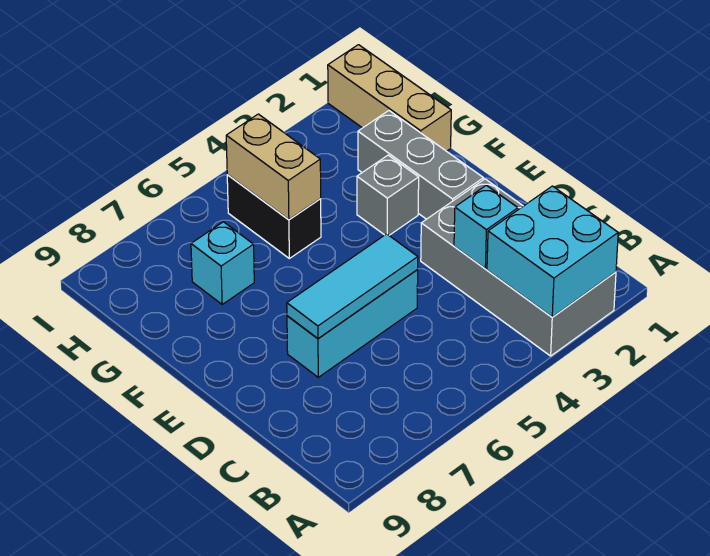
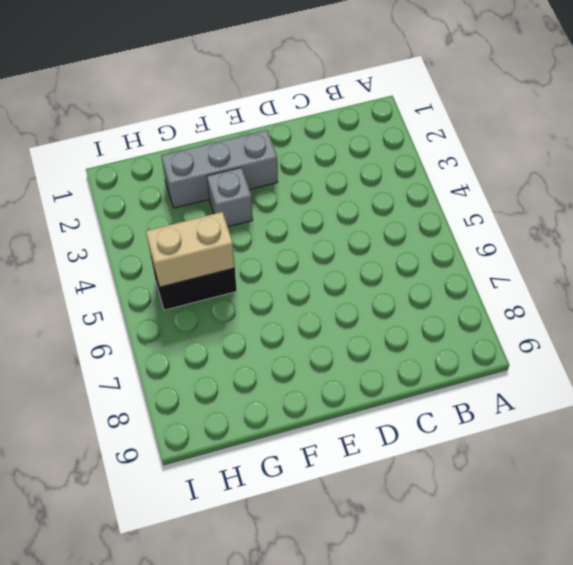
none -> grey brick A2:D3 level 1
none -> cyan brick D5:D7 level 1

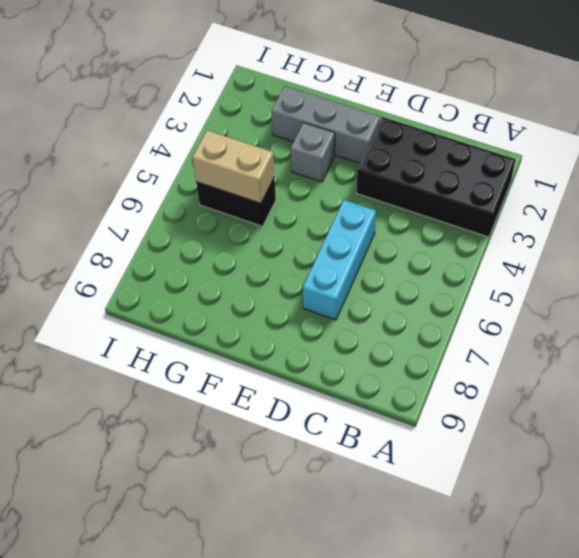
black brick A2:D3 level 1 -> grey brick A2:D3 level 1
none -> tan brick G1:I1 level 1
none -> cyan brick G7 level 1

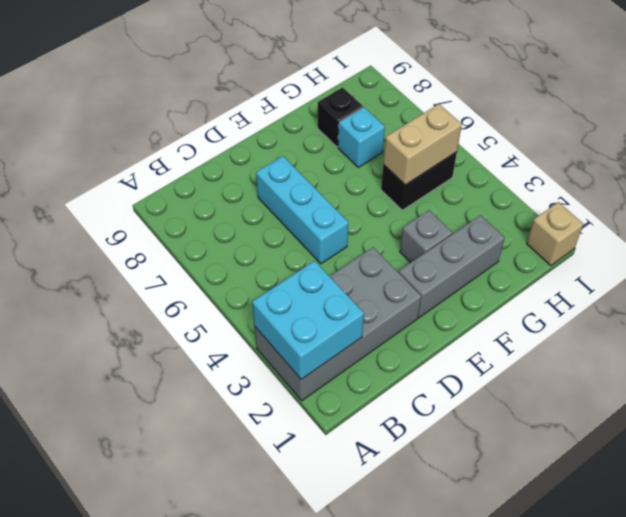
black brick G8 level 1 -> none
tan brick I1 level 1 -> tan brick G1:I1 level 1
none -> cyan brick C3 level 2
none -> cyan tile D5:D7 level 2

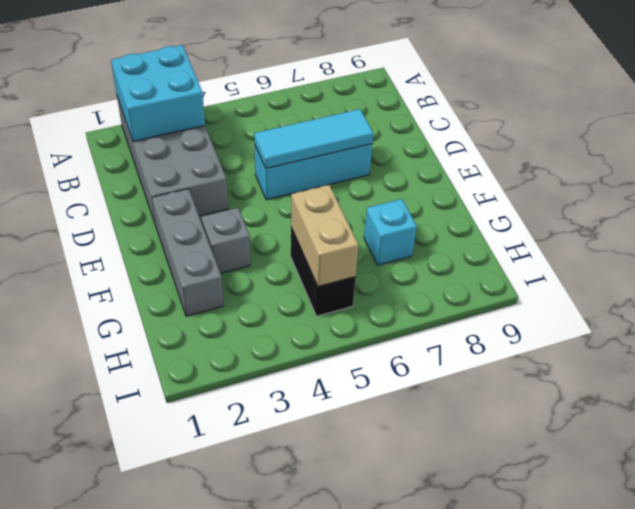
none -> tan brick G1:I1 level 1
none -> cyan brick C3 level 2

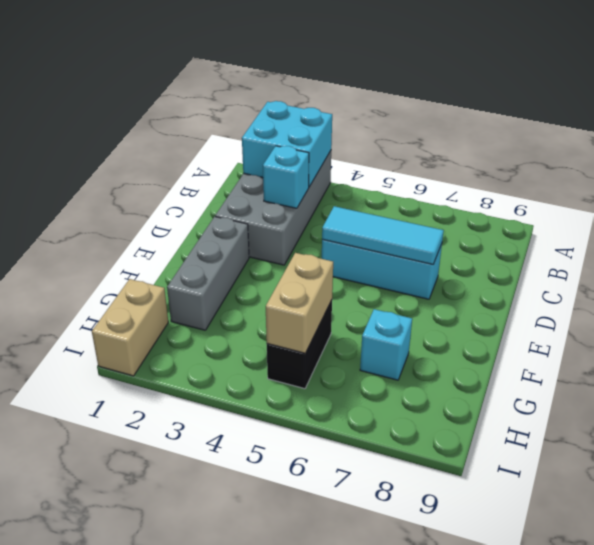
tan brick H1:I1 level 1 -> tan brick G1:I1 level 1
none -> grey brick F3 level 1

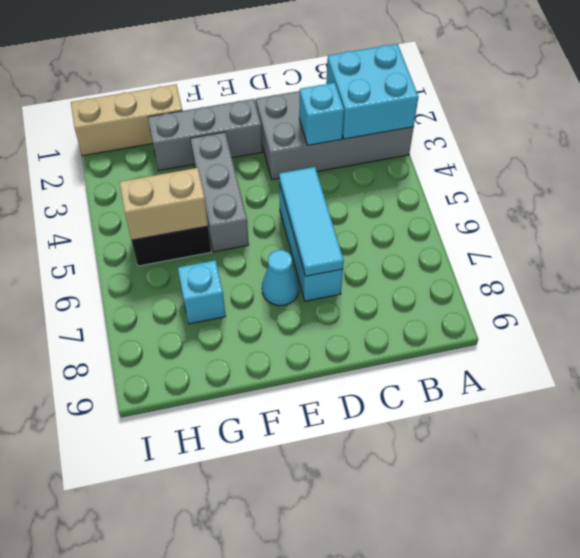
cyan cone E7 level 1 -> none
grey brick F3:F5 level 1 -> grey brick F3 level 1

